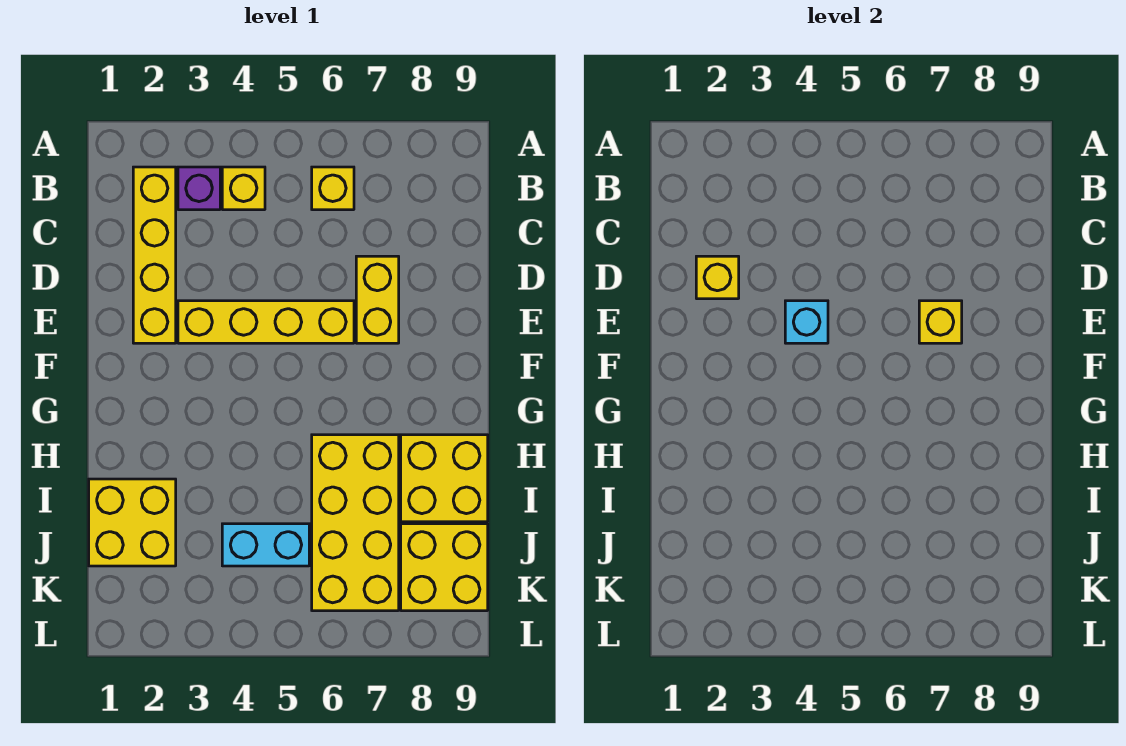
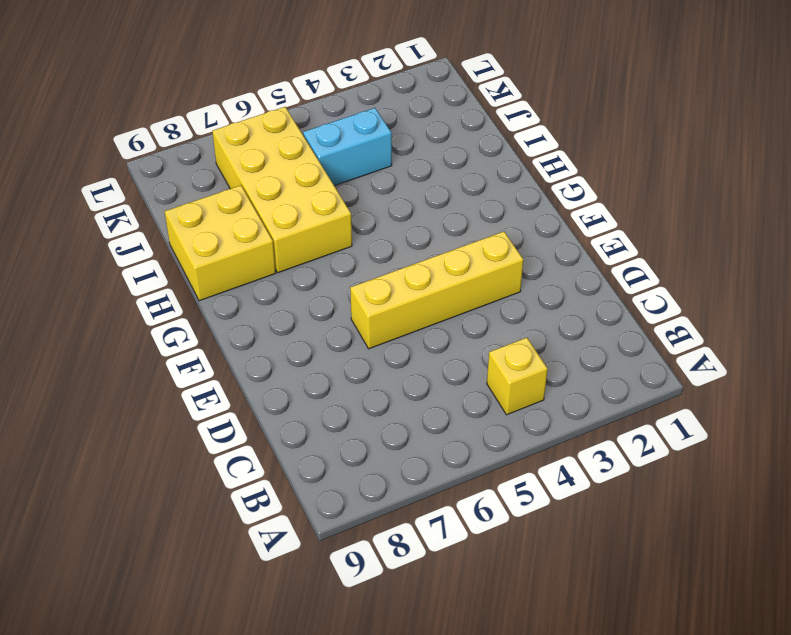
none -> yellow brick B2:E2 level 1
none -> purple brick B3 level 1
none -> yellow brick B6 level 1

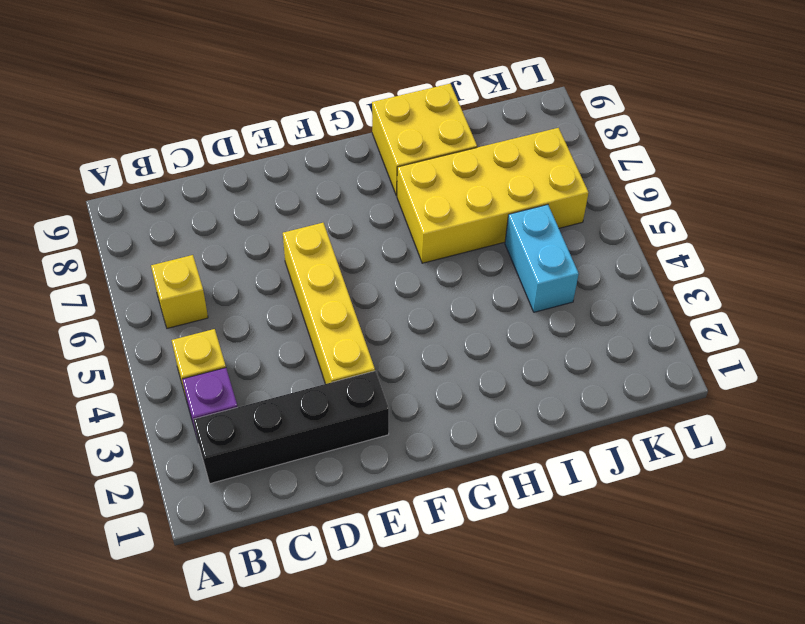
black brick B2:E2 level 1 -> yellow brick B2:E2 level 1
none -> yellow brick D7:E7 level 1
none -> yellow brick I1:J2 level 1
none -> yellow brick J8:K9 level 1

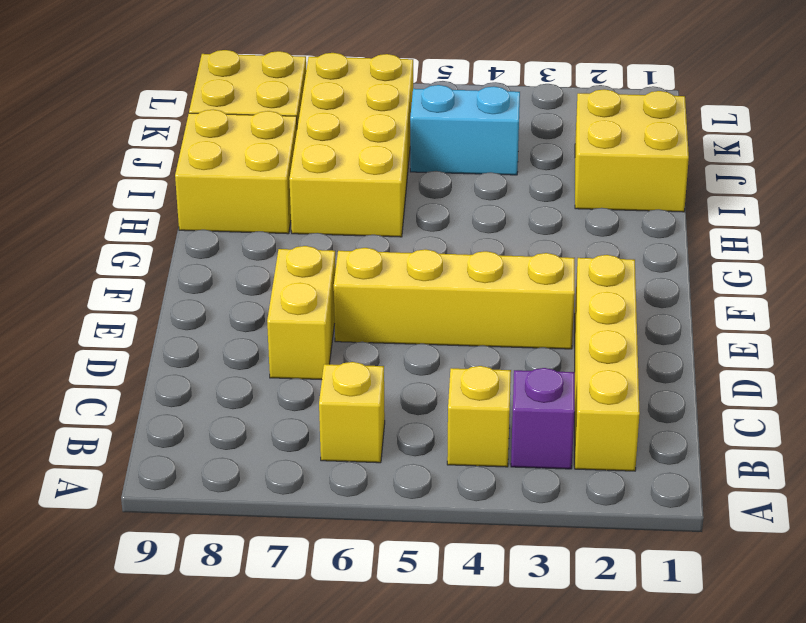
none -> yellow brick D2 level 2
none -> cyan brick E4 level 2
none -> yellow brick E7 level 2

